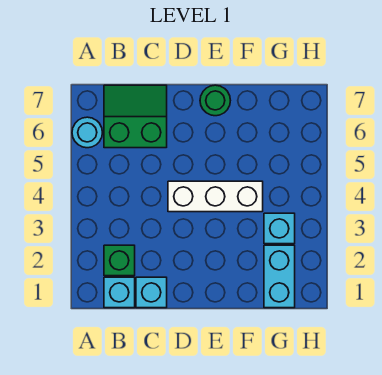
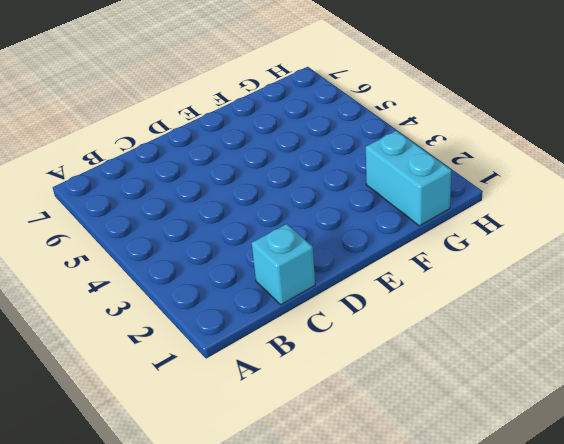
none -> cyan round brick A6 level 1
none -> cyan brick B1 level 1

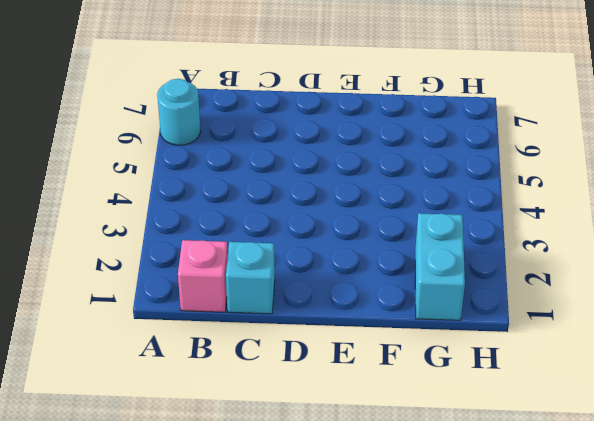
pink brick B1 level 1 -> cyan brick B1 level 1
none -> green brick B2 level 1
none -> green slope B6:C7 level 1 top 6

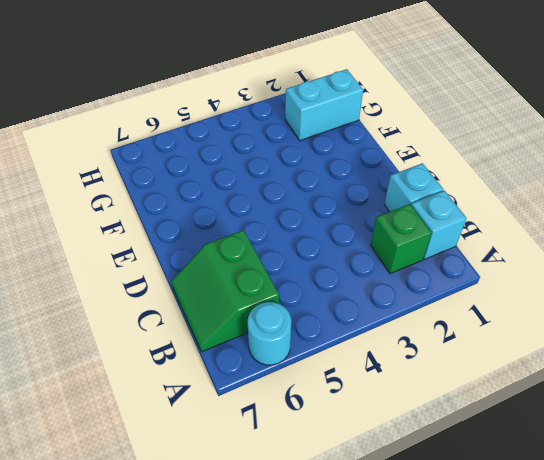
none -> white brick D4:F4 level 1
none -> green round brick E7 level 1

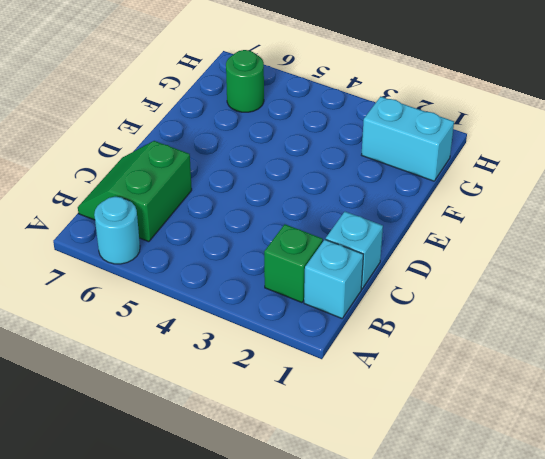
green round brick G6 level 1 -> green round brick E7 level 1
none -> white brick D4:F4 level 1
none -> cyan brick G3 level 1

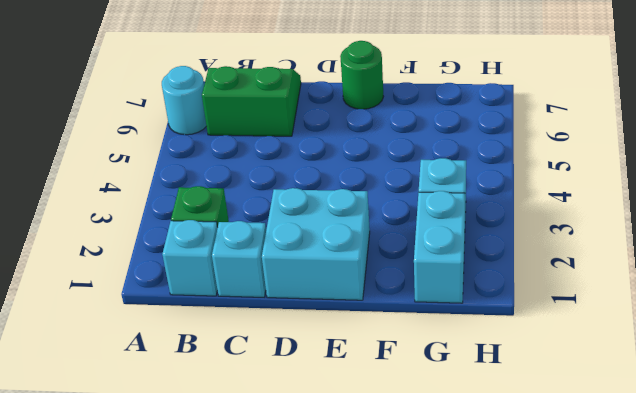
cyan brick D1:E2 level 1 -> none
none -> white brick D4:F4 level 1

